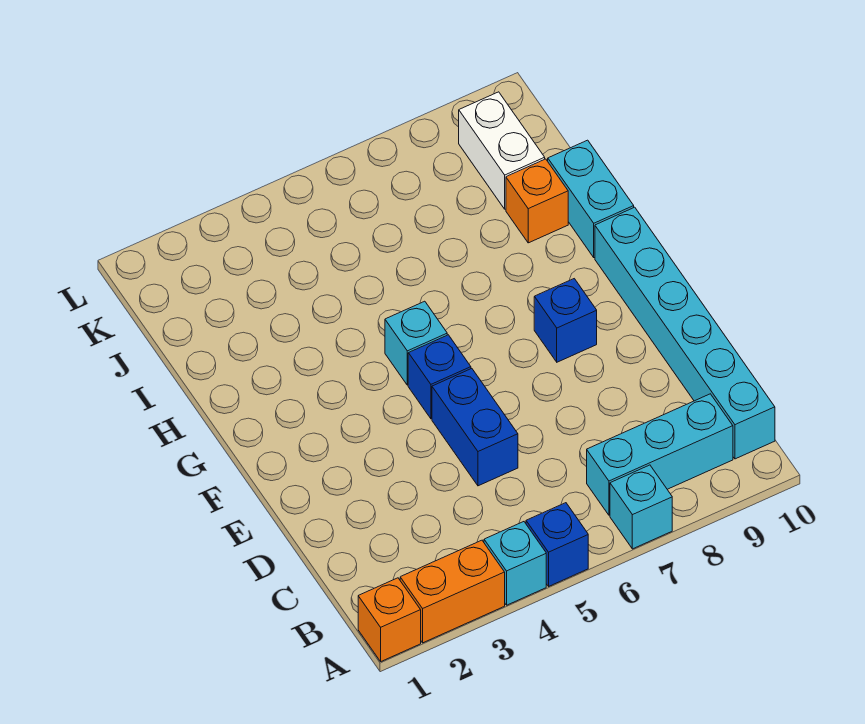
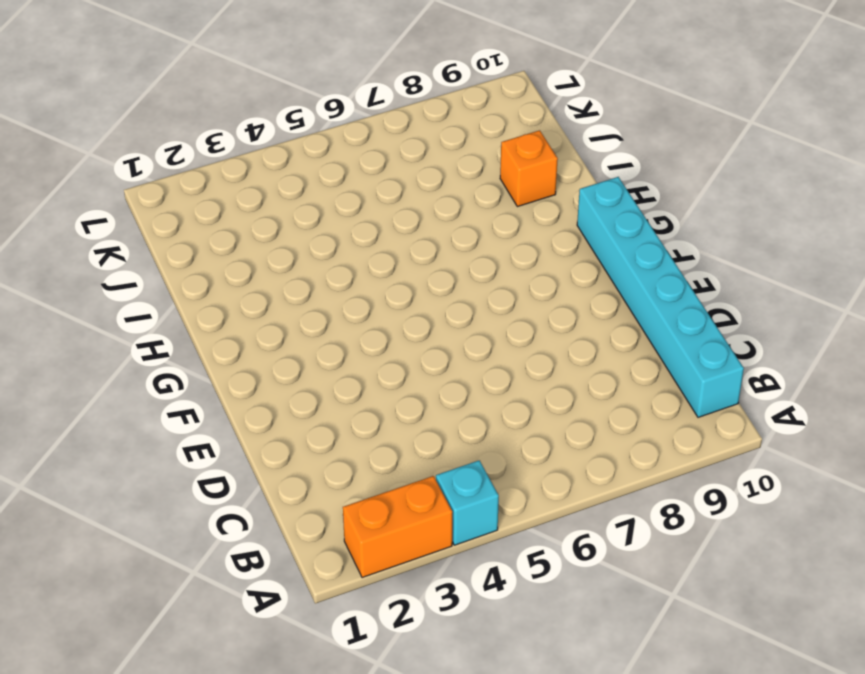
none -> orange brick A1 level 1
none -> blue brick A5 level 1
none -> cyan brick A7 level 1

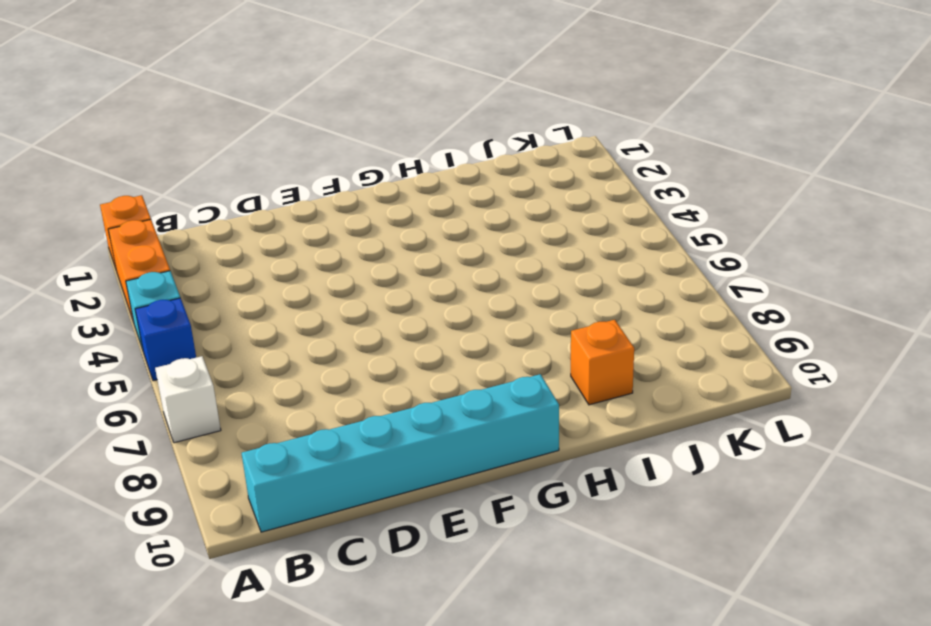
white brick A7 level 1 -> cyan brick A7 level 1
none -> cyan brick B7:B9 level 1
none -> blue brick D5:E5 level 1
none -> blue brick F5 level 1

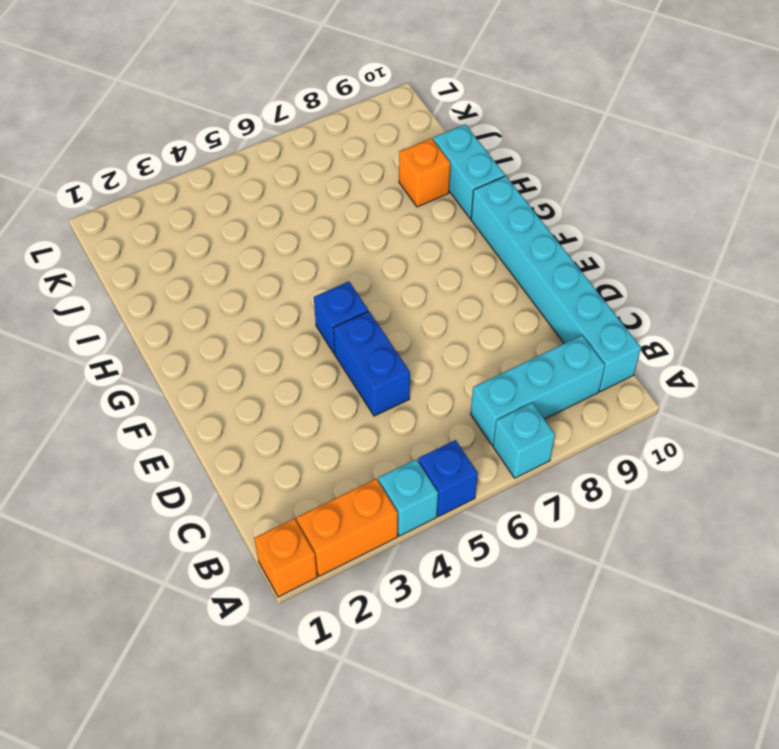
none -> blue brick F8 level 1
none -> cyan brick G5 level 1
none -> white brick J9:K9 level 1

